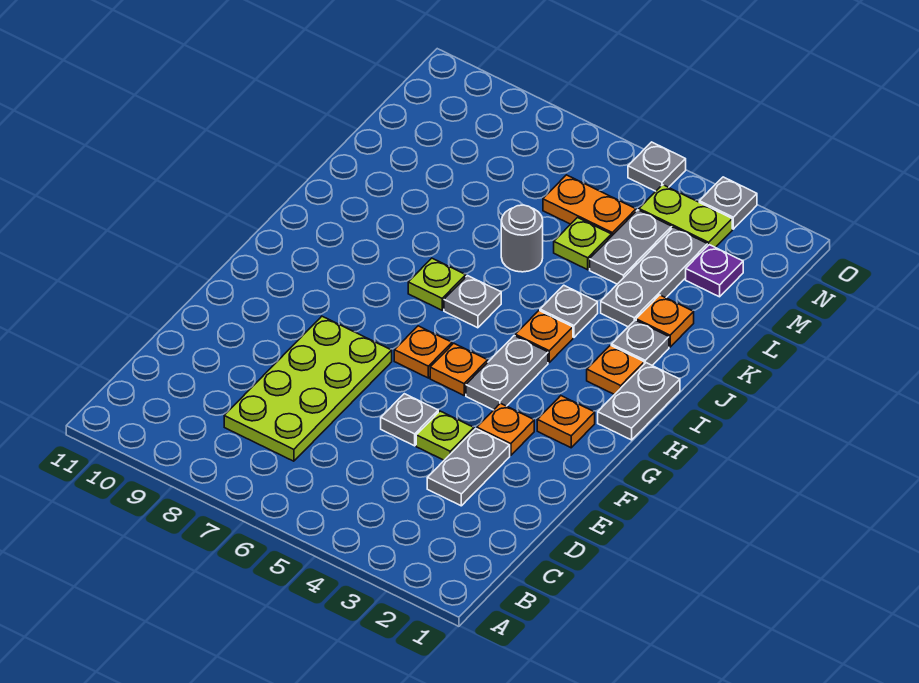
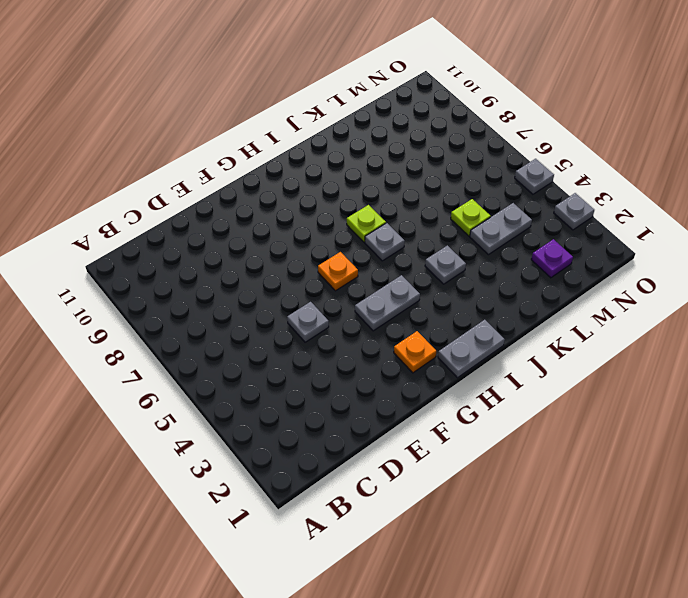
none -> lime plate C7:F8 level 1
none -> grey plate D3:E3 level 1
none -> lime plate E4 level 1

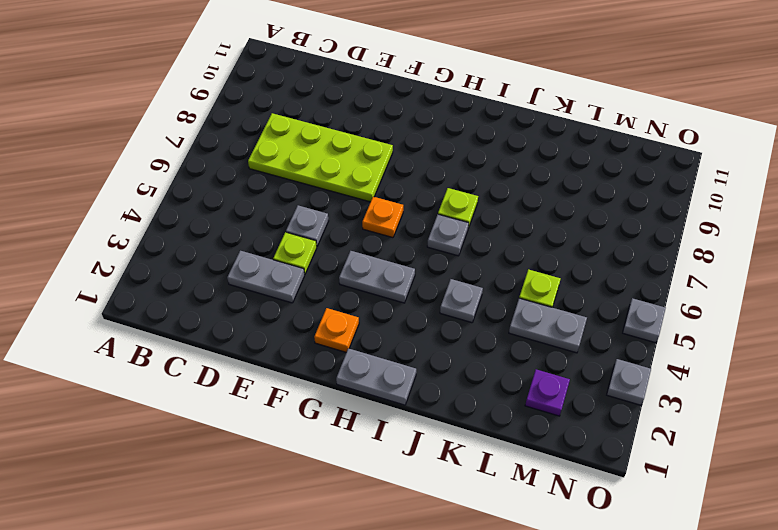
none -> orange plate F3 level 1
none -> orange plate G5 level 1
none -> orange plate I2 level 1

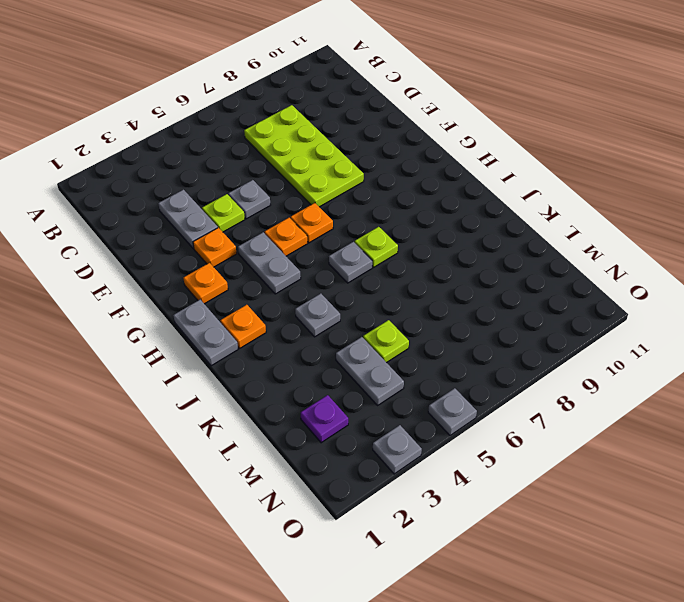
none -> orange plate I4 level 1
none -> grey plate J2 level 1
none -> orange plate K2 level 1

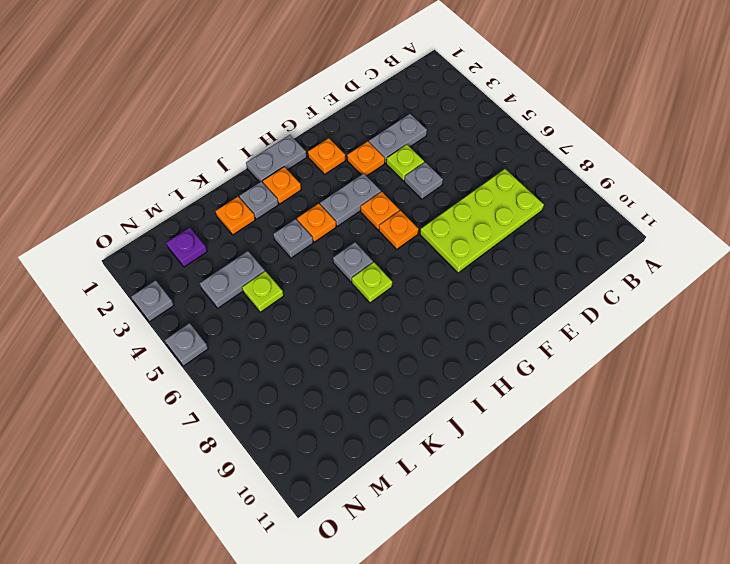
none -> grey plate K3:M3 level 1
none -> grey round brick K6 level 1
none -> orange plate M5:M6 level 1

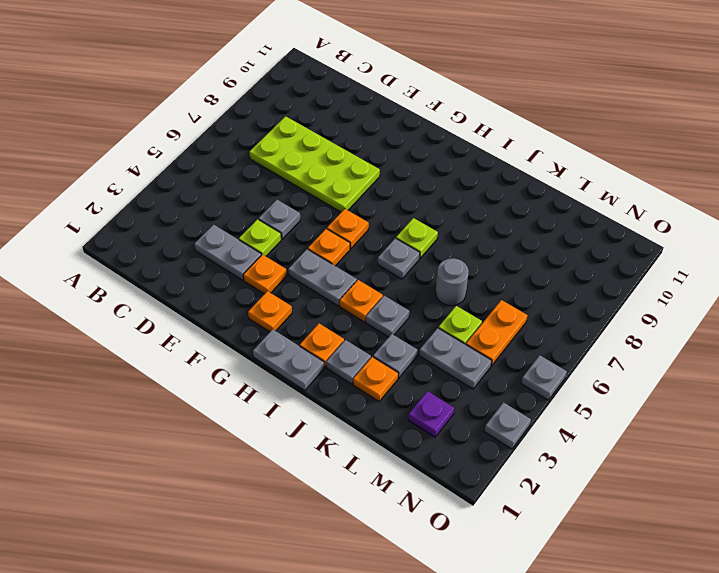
grey plate K3 level 1 -> grey plate K3:M3 level 1
none -> lime plate N3:N4 level 1

